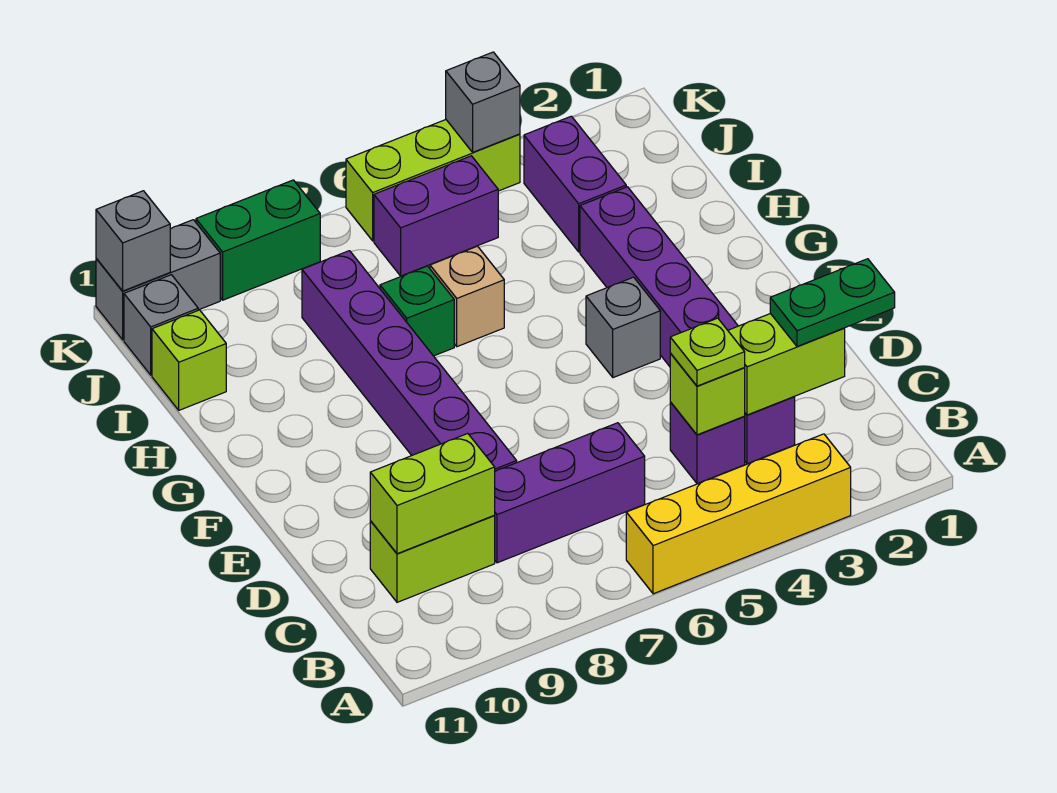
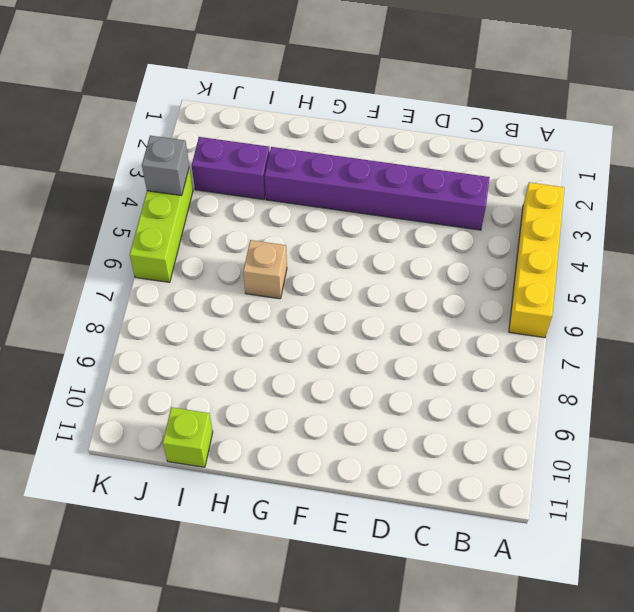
none -> purple brick C4 level 1
none -> purple brick C6:C8 level 1
none -> lime brick C9:C10 level 1

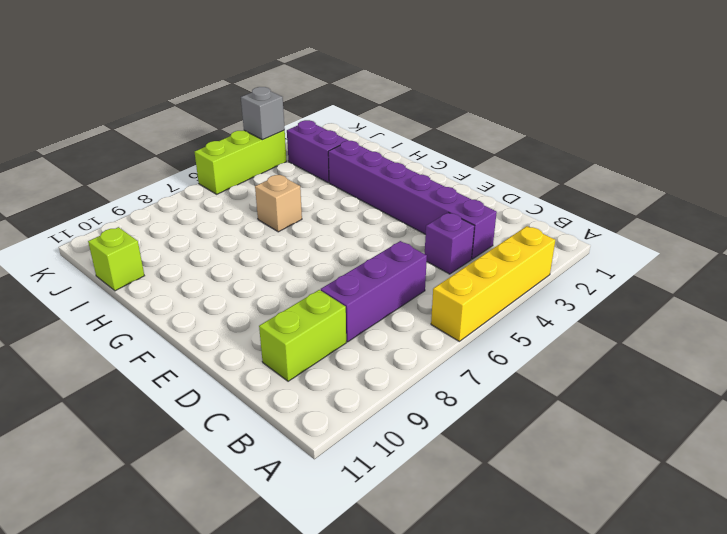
none -> purple brick D8:I8 level 1
none -> grey brick F4 level 1
none -> green brick H7 level 1

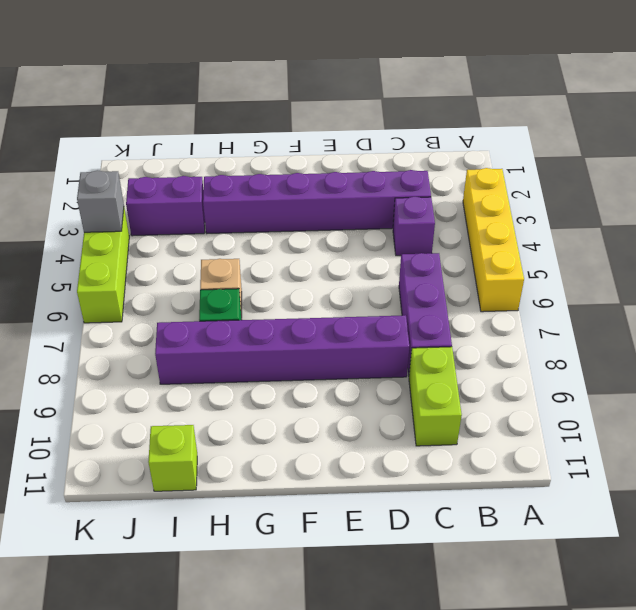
none -> grey brick F4 level 1
none -> purple brick J5:J6 level 1
none -> grey brick J11 level 1

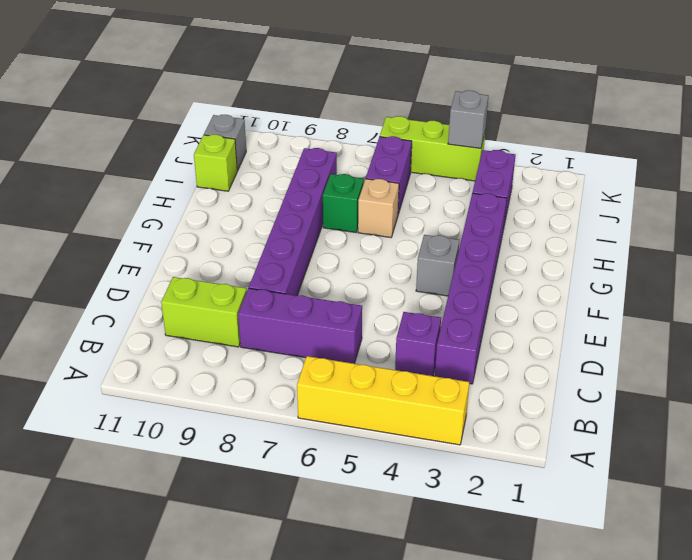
purple brick I6:J6 level 1 -> purple brick J5:J6 level 1
none -> green brick K8:K9 level 1
none -> grey brick K10:K11 level 1
none -> lime brick C2:C3 level 2

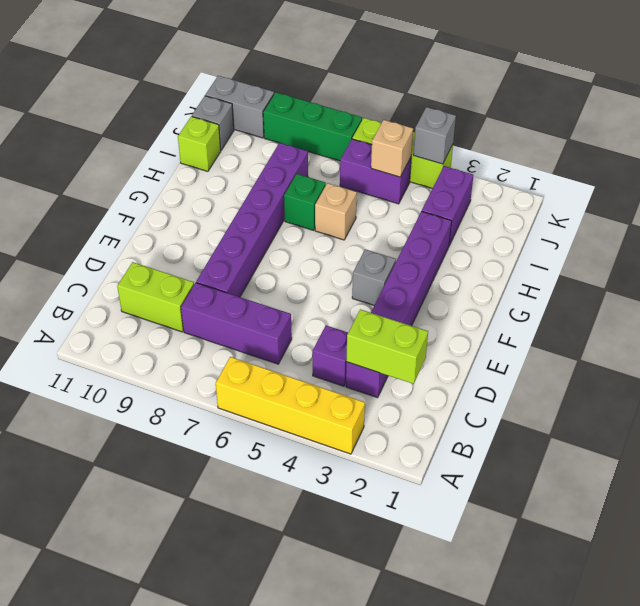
tan brick J5 level 2 -> none
green brick K7:K9 level 1 -> green brick K8:K9 level 1
none -> lime brick C4 level 2
none -> lime brick C9:C10 level 2
none -> grey brick K11 level 2

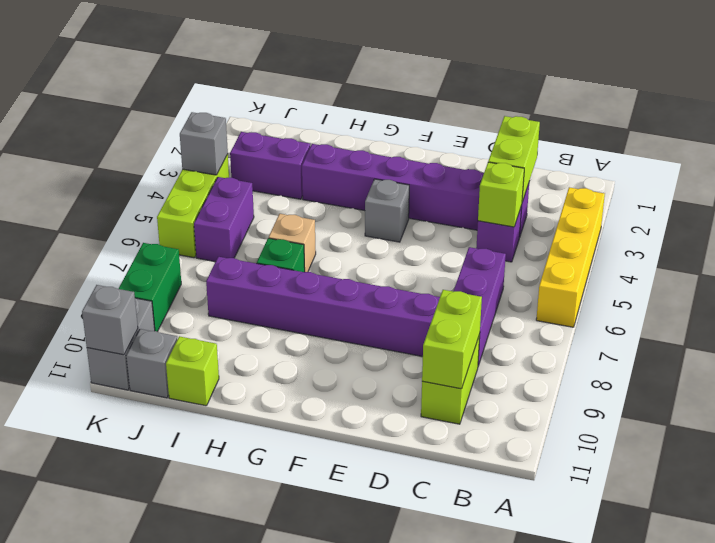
none -> green plate C1:C2 level 3
none -> lime plate C4 level 3

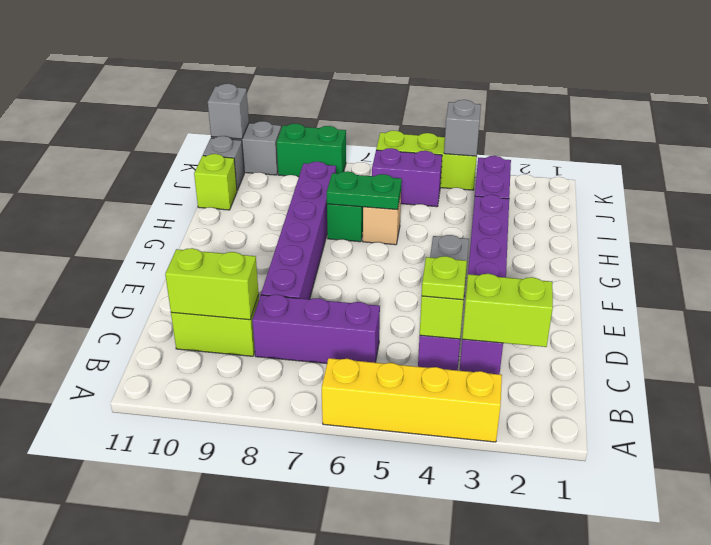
green plate H6:H7 level 2 -> green plate C1:C2 level 3

